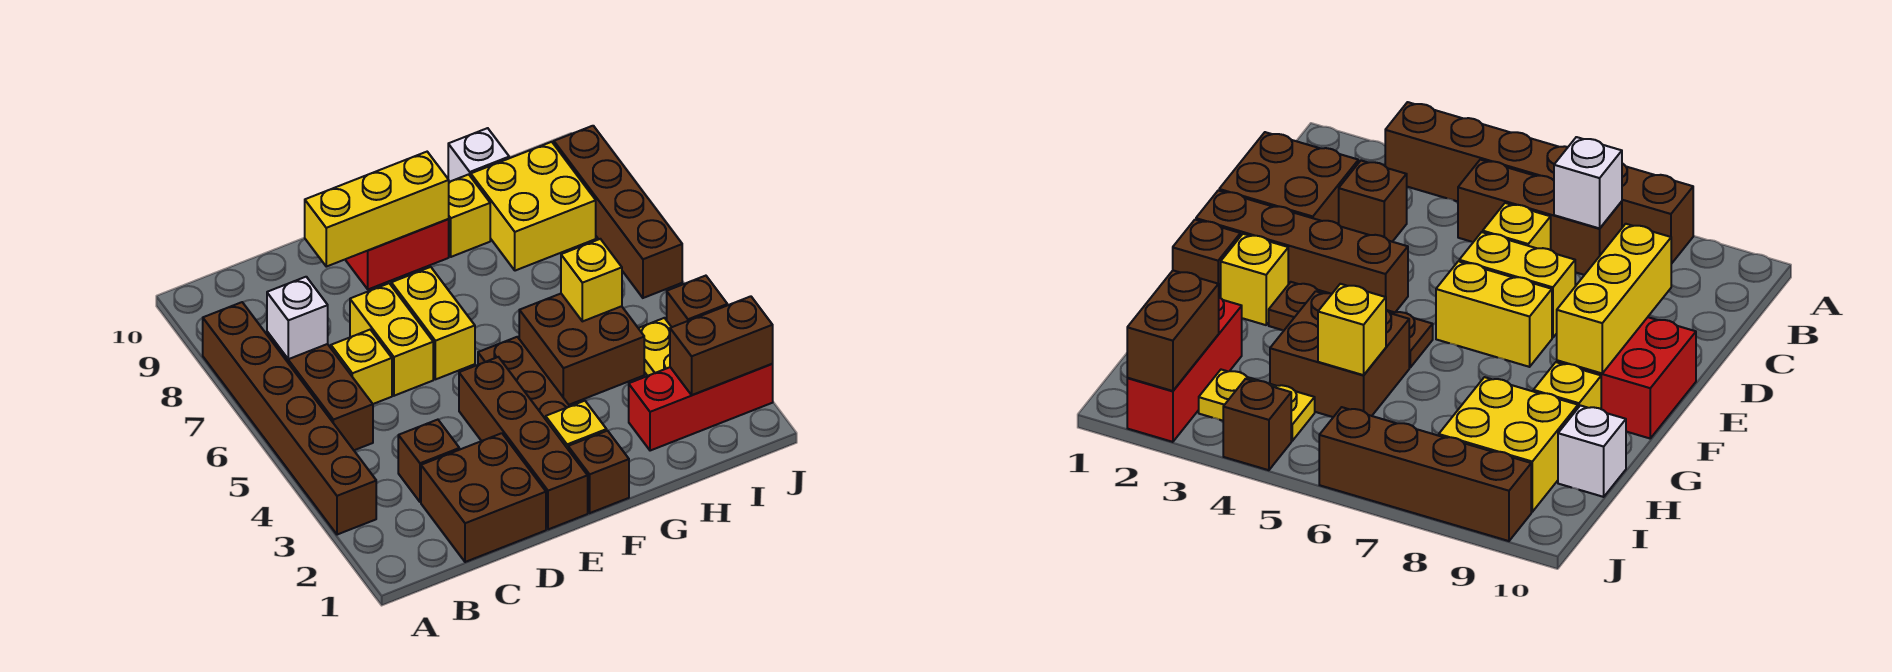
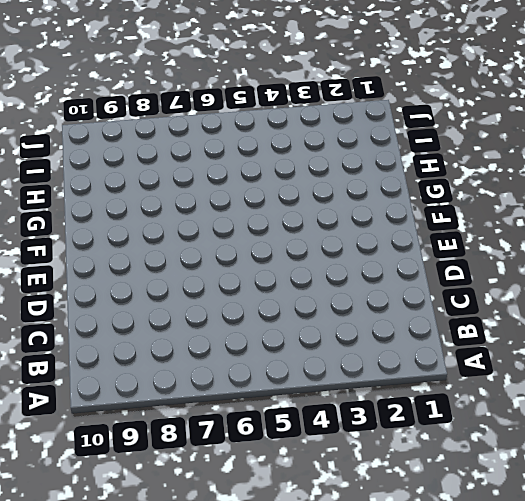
none -> brown brick A3:A8 level 1
none -> brown brick B5:B7 level 1
none -> brown brick C1:D2 level 1

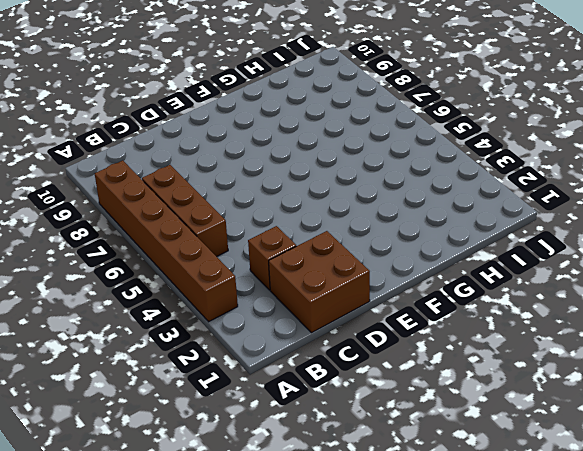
none -> yellow brick C6 level 1
none -> yellow brick D6:D7 level 1
none -> brown brick E1:E4 level 1

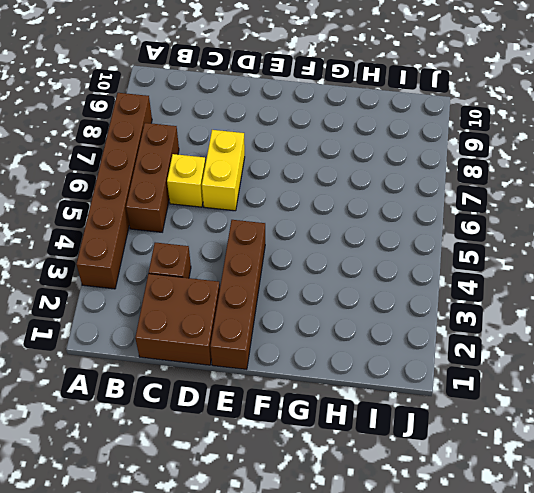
none -> yellow brick E6:E7 level 1
none -> red brick E9:F10 level 1
none -> brown brick F1 level 1

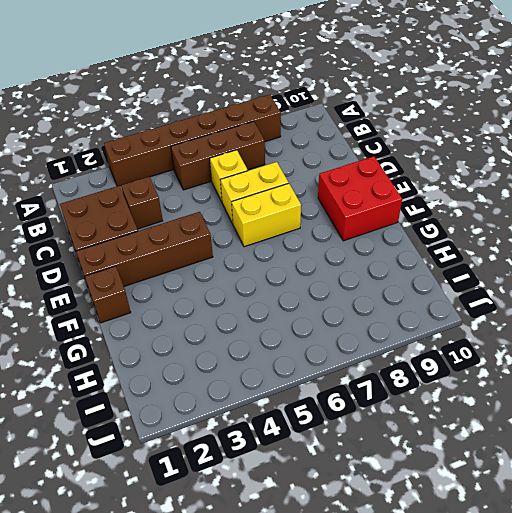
none -> yellow brick F2 level 1
none -> brown plate F3:F5 level 1
none -> brown brick G4:H5 level 1

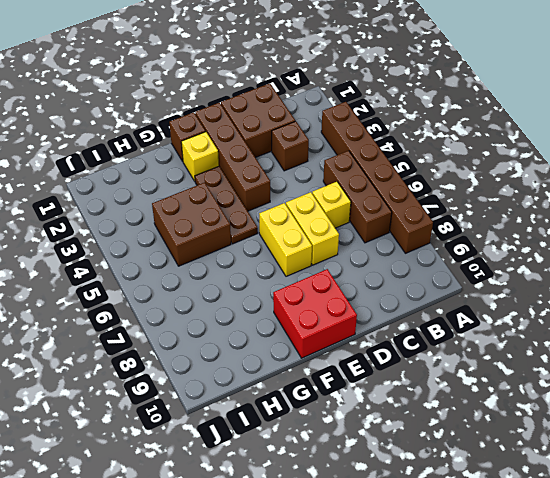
none -> yellow brick G9 level 1
none -> red brick H2:J2 level 1
none -> yellow brick H8:I9 level 1

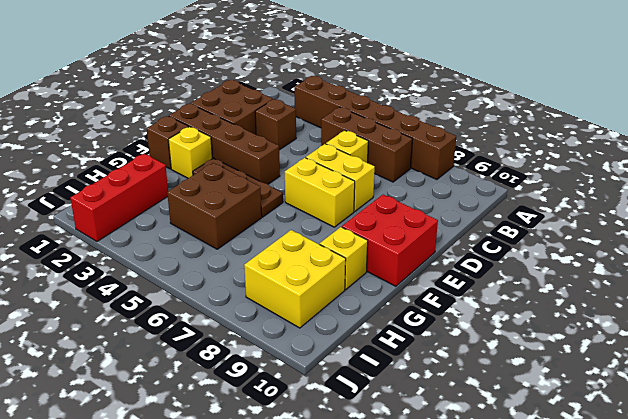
none -> white brick H10 level 1
none -> yellow plate I3:I4 level 1
none -> brown brick J4 level 1

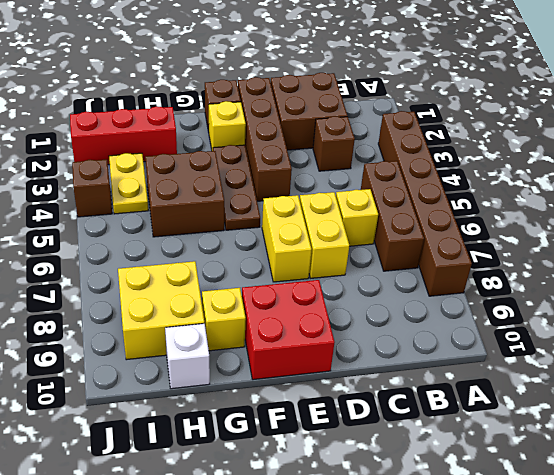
none -> brown brick J6:J9 level 1
none -> white brick B7 level 2
none -> yellow brick D9:F9 level 2

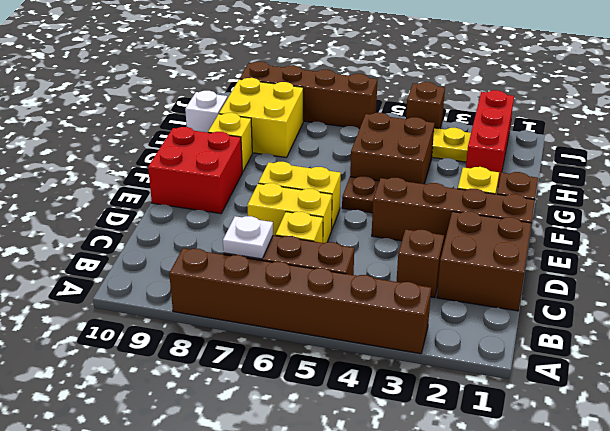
white plate B7 level 2 -> white brick B7 level 2
none -> yellow brick D9:F9 level 2
none -> yellow brick H5 level 2
none -> brown brick I2:J2 level 2

